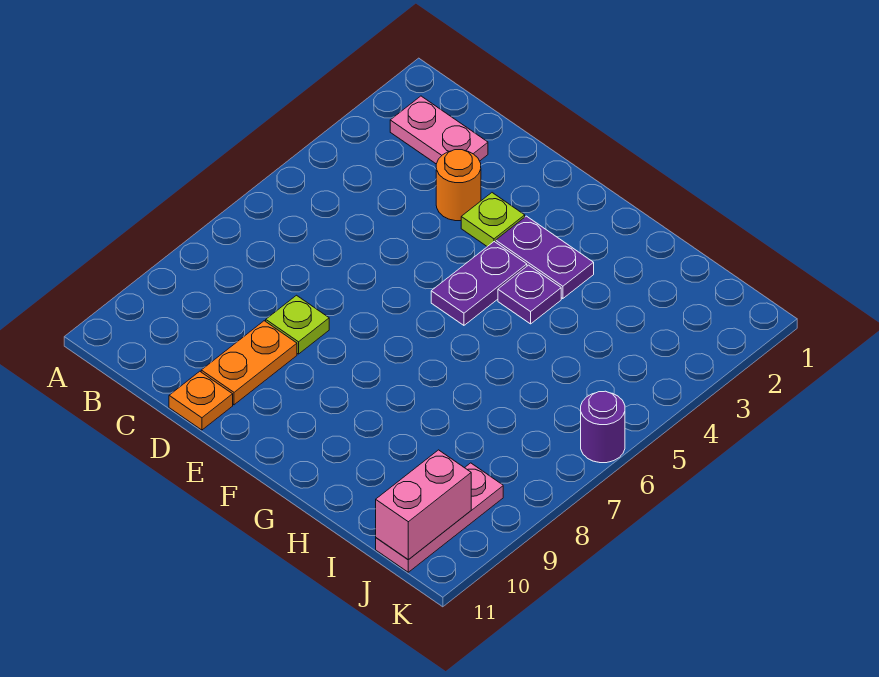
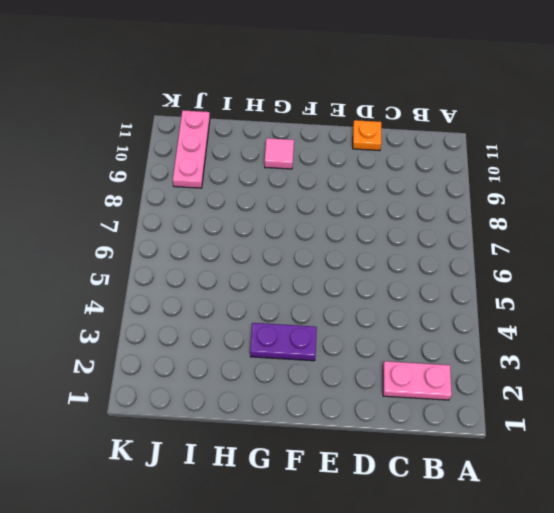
pink tile G10 level 1 -> none
none -> orange round brick D3 level 1
none -> lime plate D8 level 1
none -> orange plate D9:D10 level 1

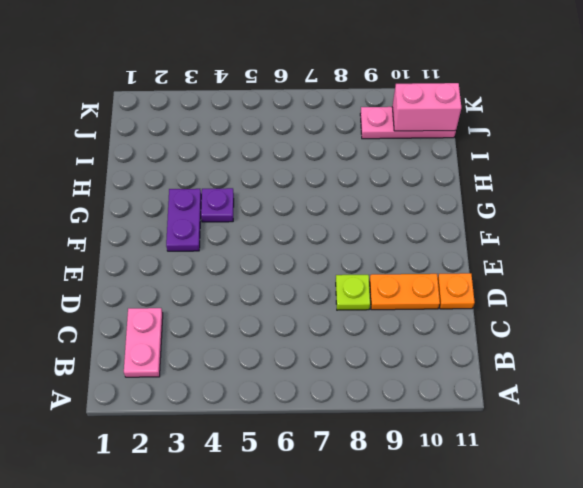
none -> orange round brick D3 level 1
none -> lime plate E3 level 1
none -> purple plate F4:F5 level 1

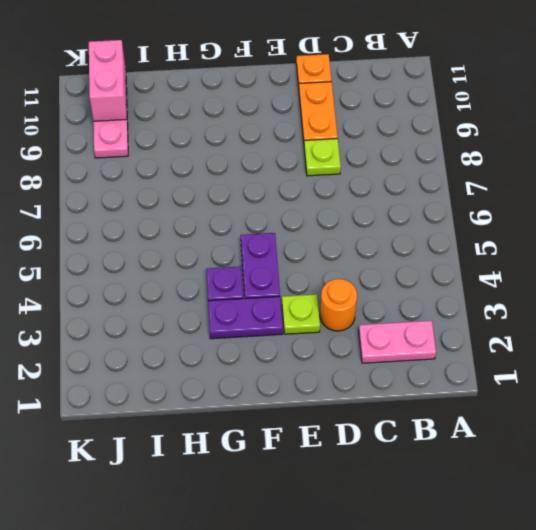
none -> purple round brick K6 level 1

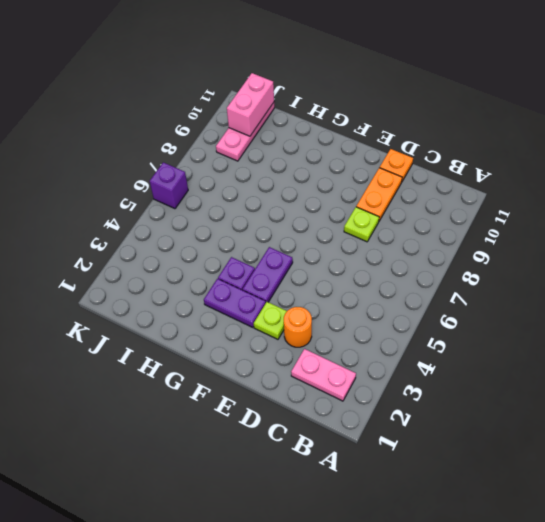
purple brick K6 level 1 -> purple round brick K6 level 1

